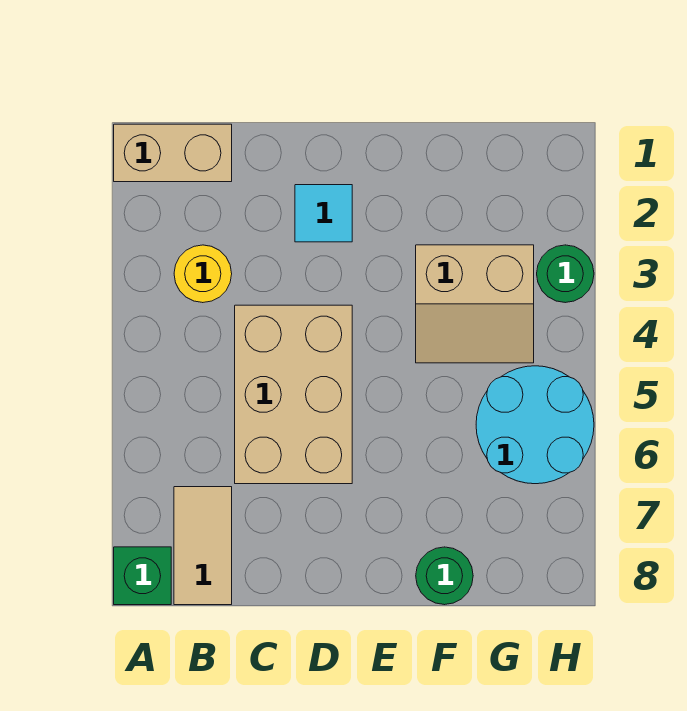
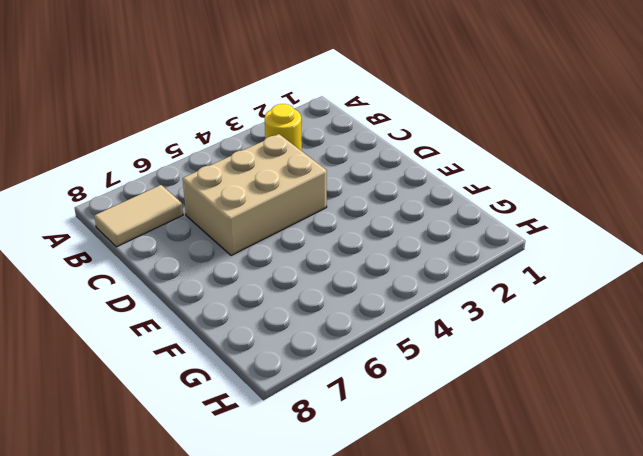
none -> tan brick A1:B1 level 1
none -> green brick A8 level 1

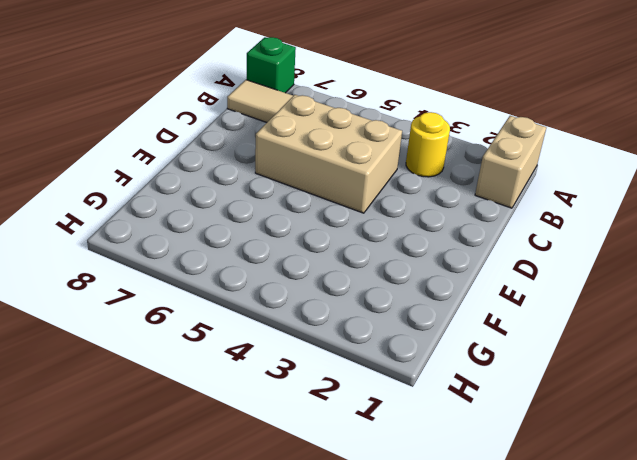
none -> cyan tile D2 level 1
none -> tan slope F3:G4 level 1 top 3

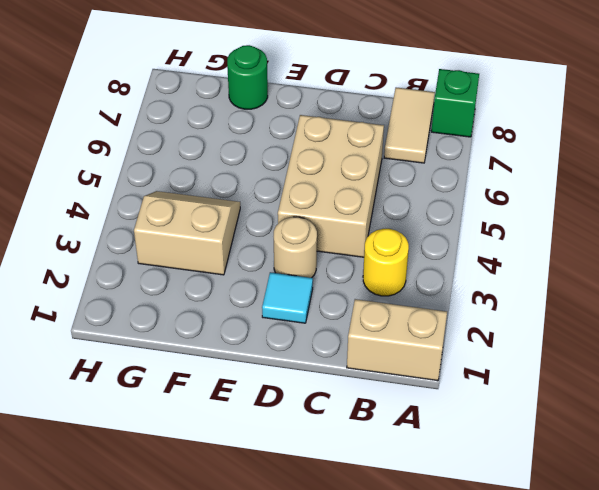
tan round brick D3 level 1 -> none
none -> cyan round brick G5:H6 level 1
none -> green round brick H3 level 1

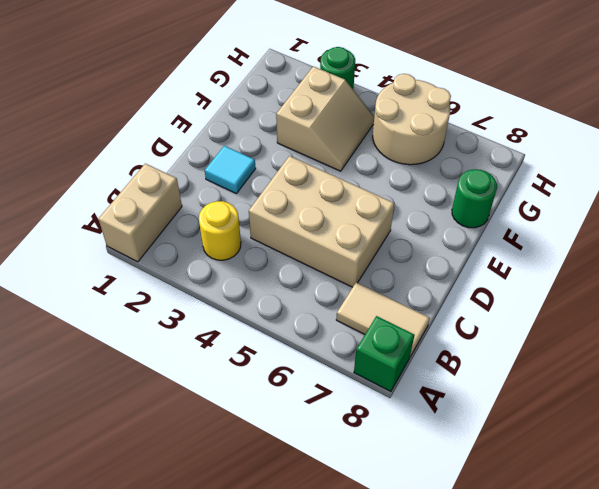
tan round brick G5:H6 level 1 -> cyan round brick G5:H6 level 1

